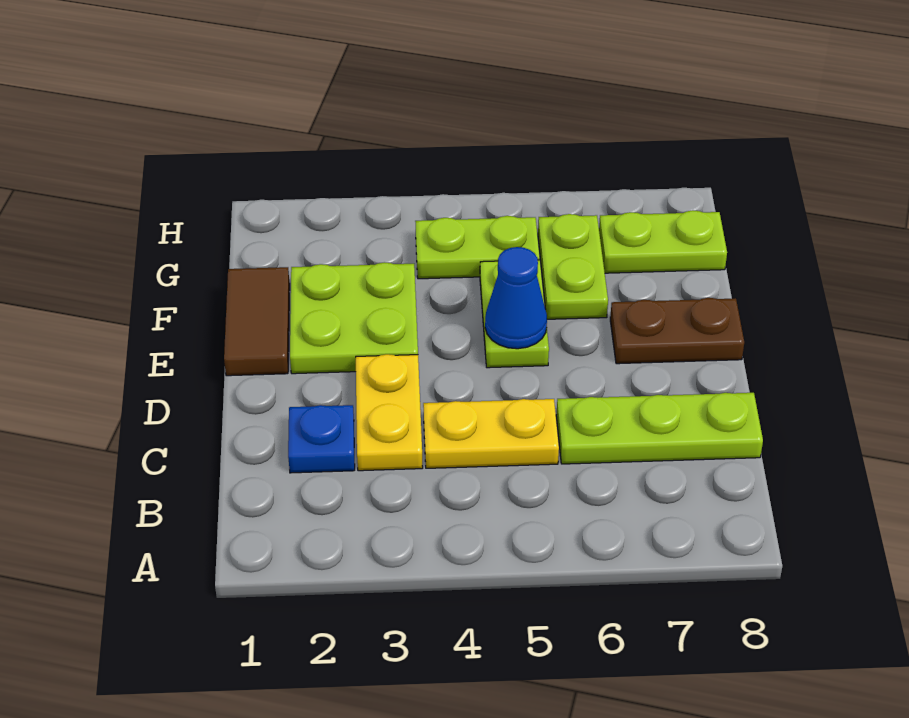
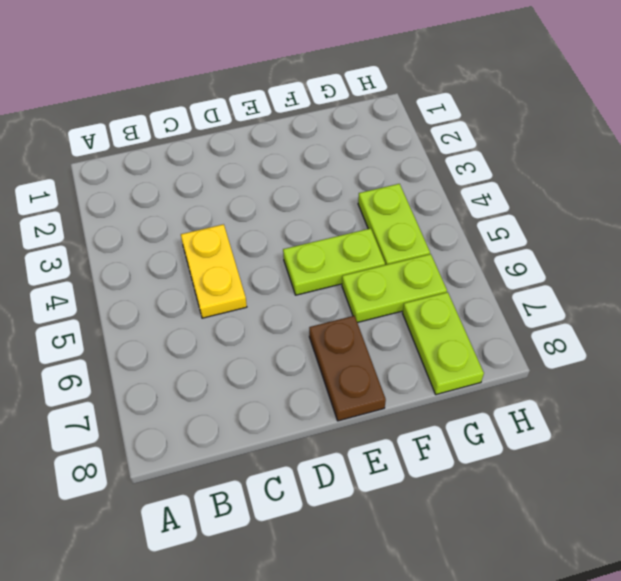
none -> blue plate C2 level 1
none -> yellow plate C3:D3 level 1
none -> lime plate C6:C8 level 1

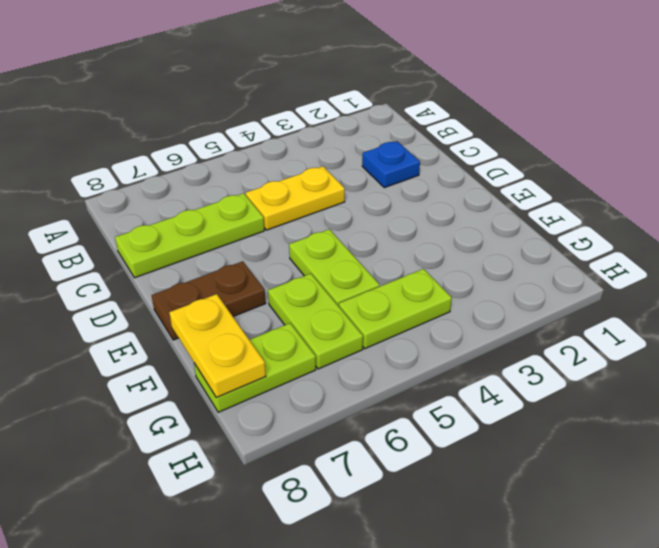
yellow plate F8:G8 level 2 -> yellow plate C3:D3 level 1
none -> brown tile E1:F1 level 1
none -> lime plate E2:F3 level 1
none -> blue cone E5 level 2

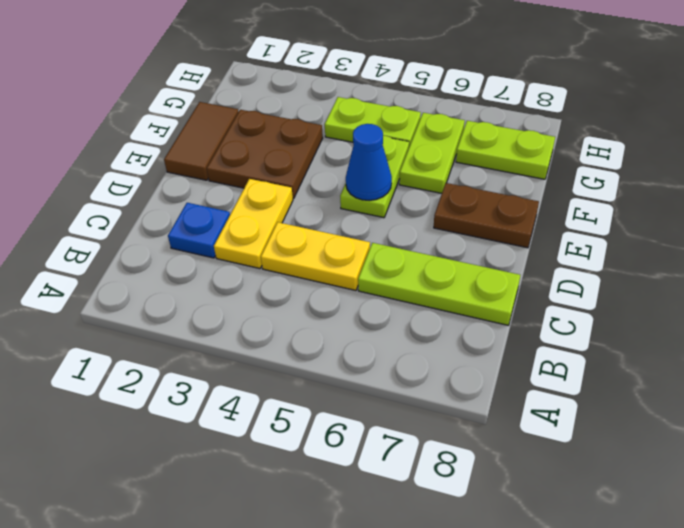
brown plate E2:F3 level 1 -> lime plate E2:F3 level 1

